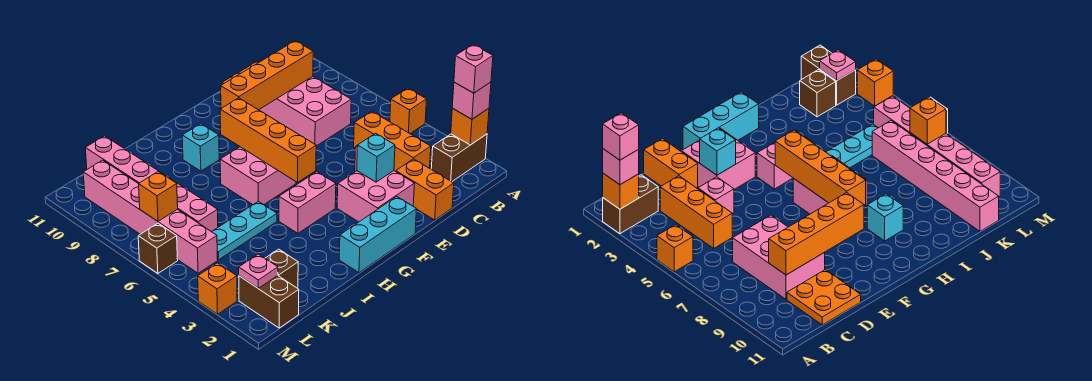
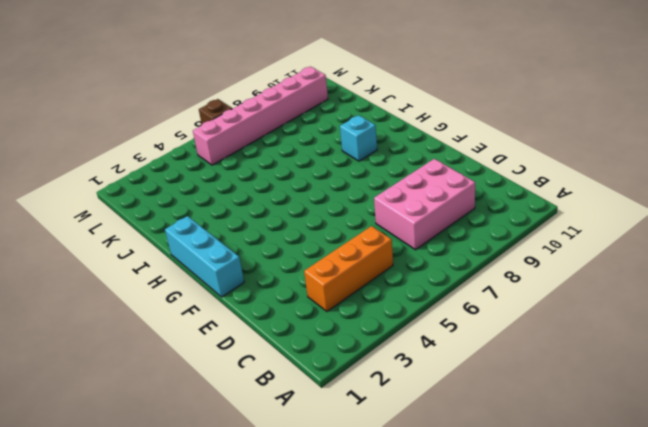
none -> brown brick A2:B2 level 1
none -> orange brick A5 level 1
none -> orange plate C10:D11 level 1

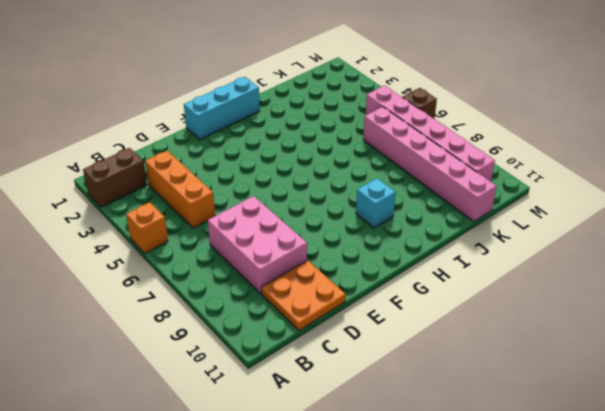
none -> orange brick D1:D2 level 1
none -> pink brick D4 level 1
none -> pink brick E2:F3 level 1

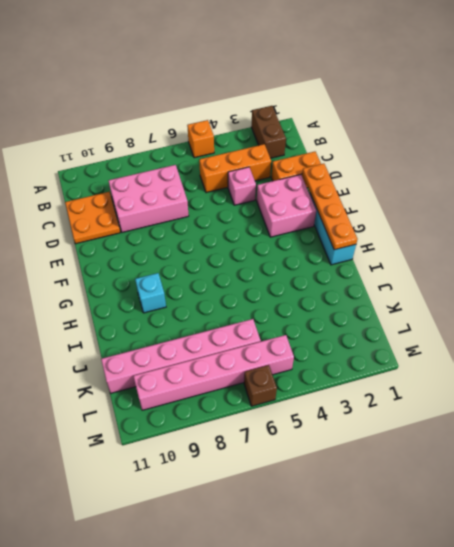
orange plate E1:H1 level 2 -> none
none -> pink brick G4:H4 level 1
none -> pink brick G6:H7 level 1
none -> cyan plate I5:K5 level 1

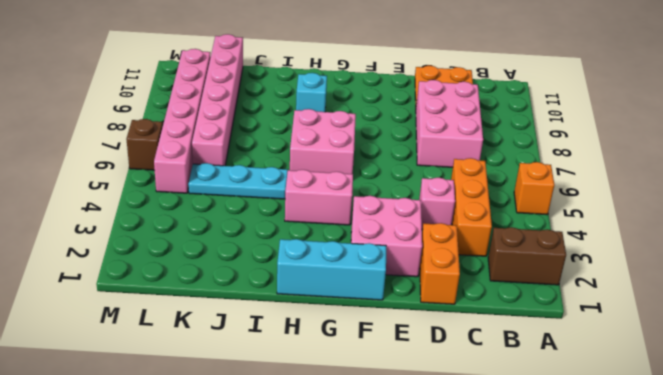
none -> brown brick K2 level 1
none -> brown brick L1:L2 level 1
none -> orange brick M3 level 1

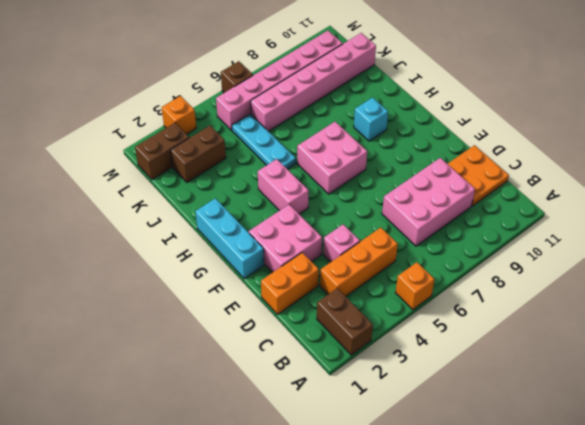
brown brick K2:K3 level 1 -> brown brick K2 level 1
none -> orange brick A2 level 2
none -> orange brick C9:F9 level 2
none -> cyan brick E3 level 2

